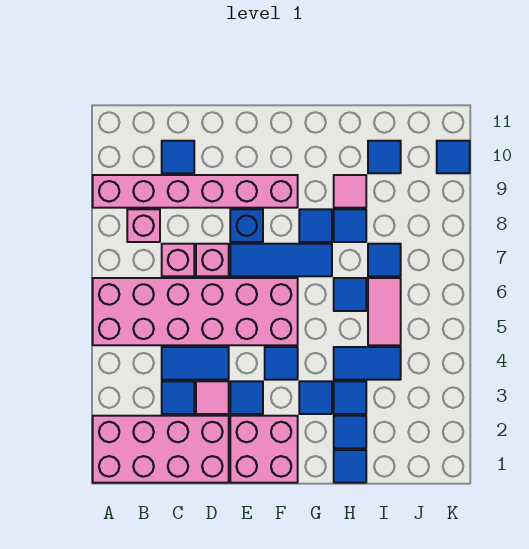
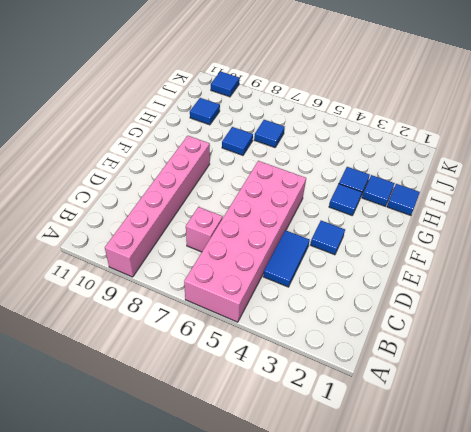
none -> pink brick A1:D2 level 1
none -> pink brick B8 level 1
none -> blue tile C3 level 1

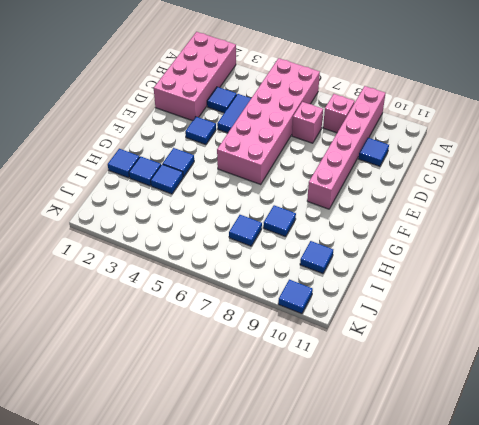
none -> pink tile D3 level 1
none -> pink brick D7 level 1
none -> pink brick E1:F2 level 1

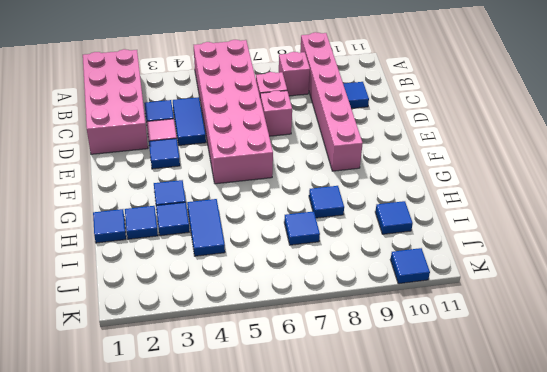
none -> pink brick E1:F2 level 1
none -> blue tile E7:G7 level 1
none -> blue brick E8 level 1

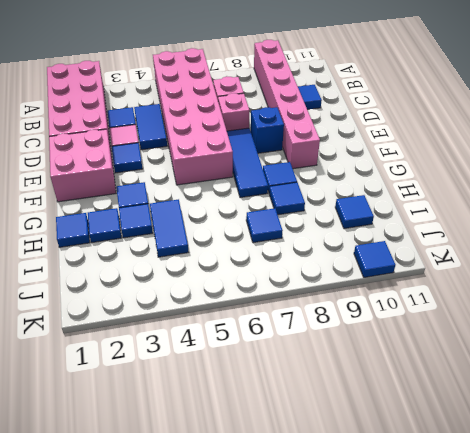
none -> pink brick B8 level 1
none -> blue tile F4 level 1
none -> blue tile H6 level 1

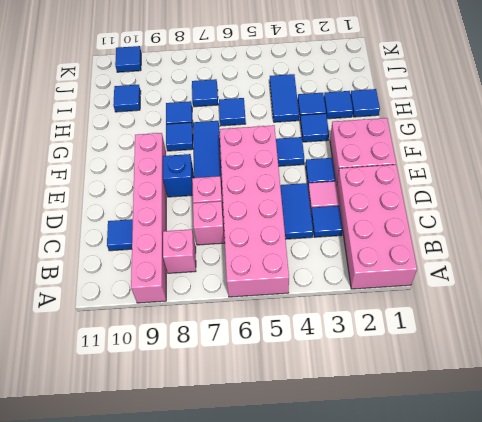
none -> pink tile H9 level 1
none -> pink tile I5:I6 level 1

